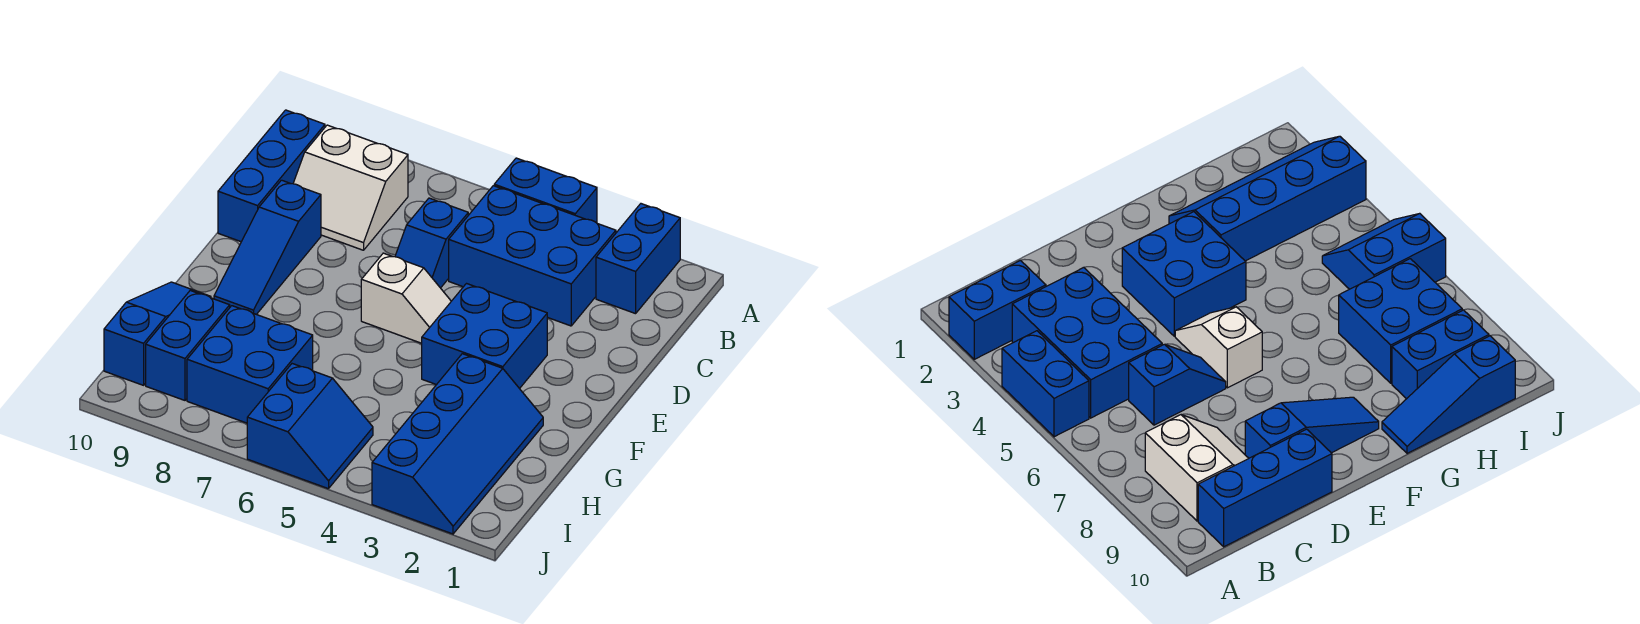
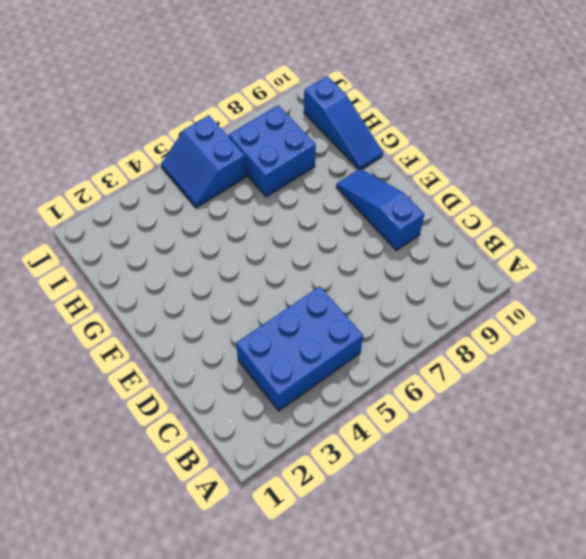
none -> blue brick A2:B2 level 1
none -> blue brick A4:A5 level 1
none -> white slope B8:C9 level 1 top B

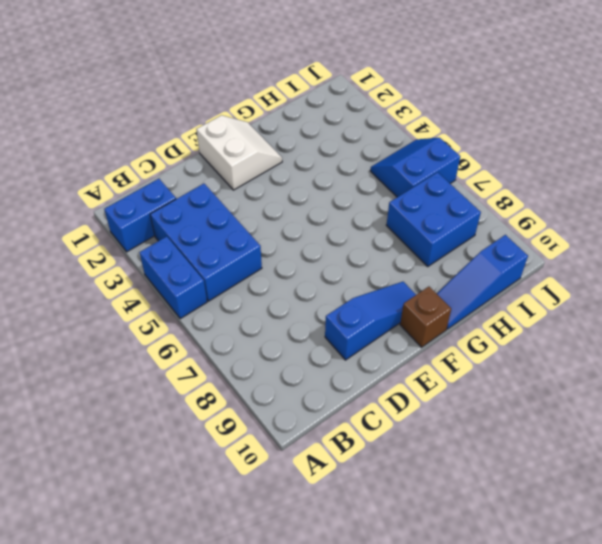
white slope E1:F2 level 1 top E -> white slope B8:C9 level 1 top B
brown brick F10 level 1 -> none
none -> blue brick B10:D10 level 1
none -> blue slope C6:D6 level 1 top C
none -> blue brick E3:F4 level 1

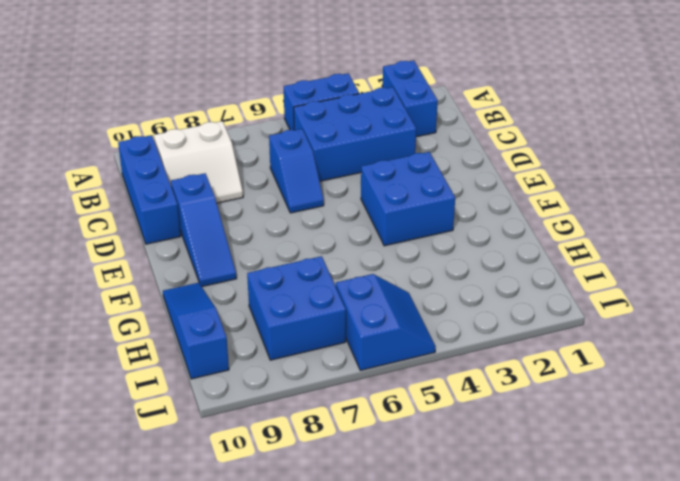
none -> white slope E5:E6 level 1 top 6
none -> blue slope G2:J3 level 1 top 3
none -> blue brick H9:I9 level 1

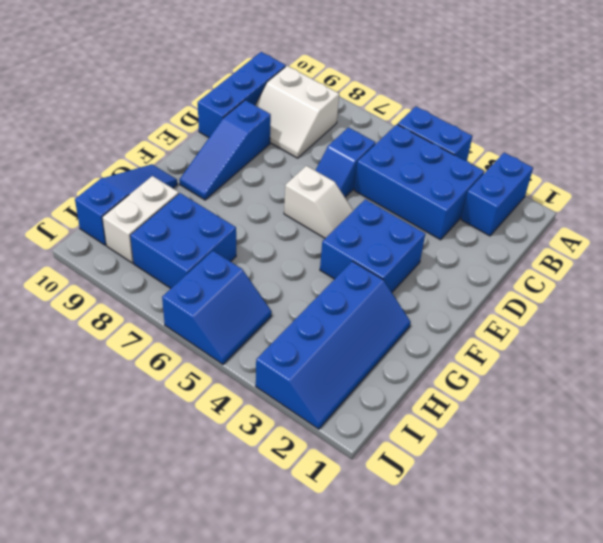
white brick H9:I9 level 1 -> blue brick H9:I9 level 1

